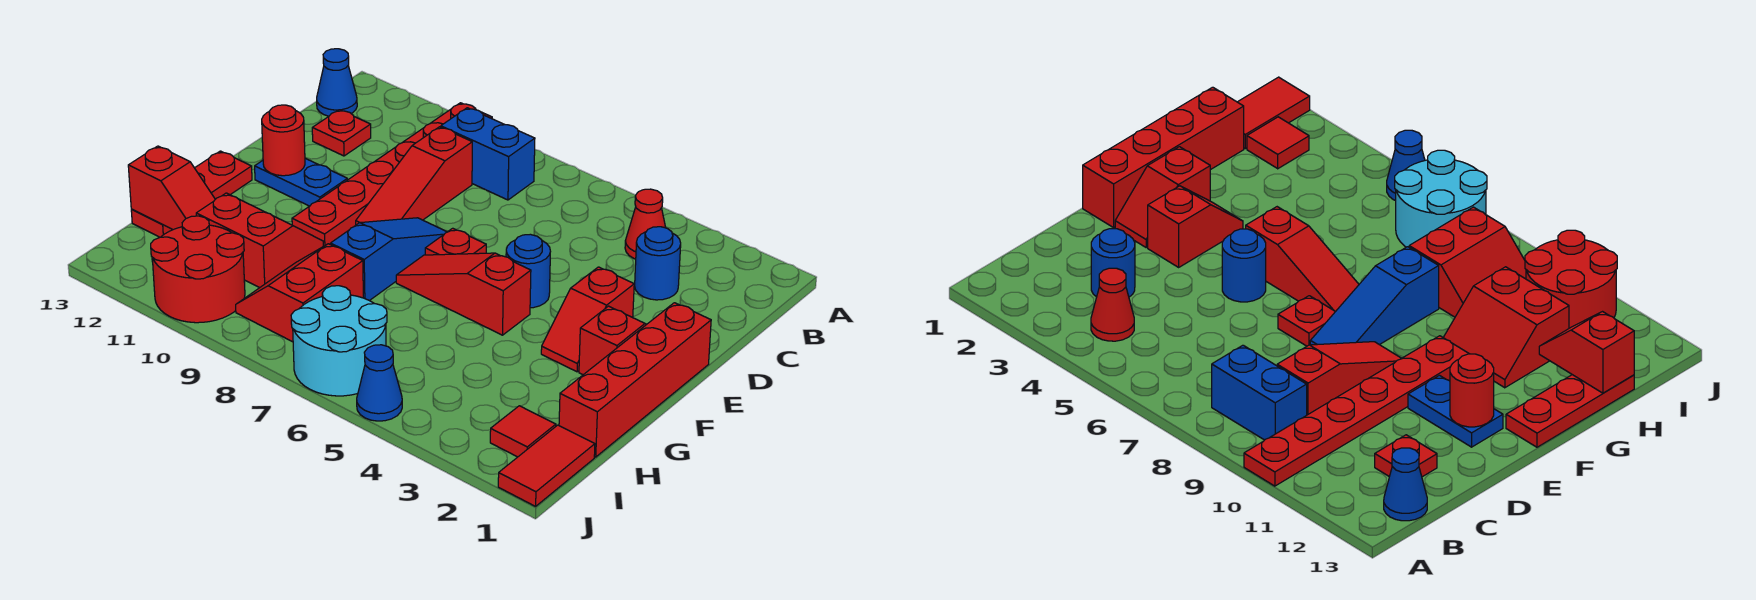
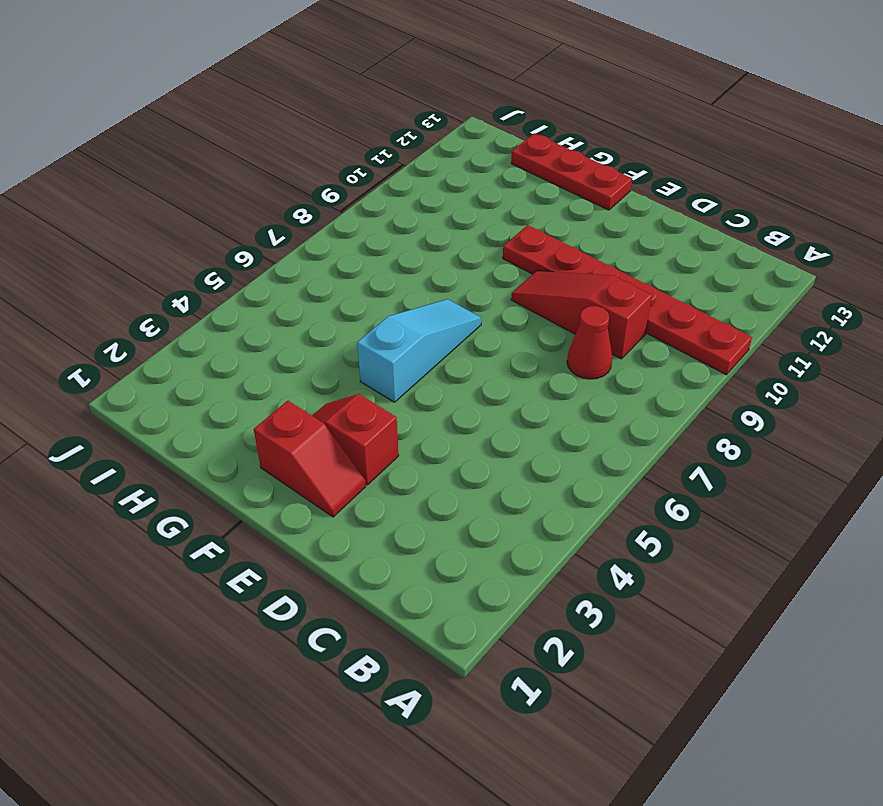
red cone C8 level 1 -> red cone B4 level 1
cyan slope F5:F7 level 1 top 5 -> red slope F5:F7 level 1 top 5
none -> blue brick B8:B9 level 1
none -> blue cone B13 level 1
none -> blue round brick C3 level 1

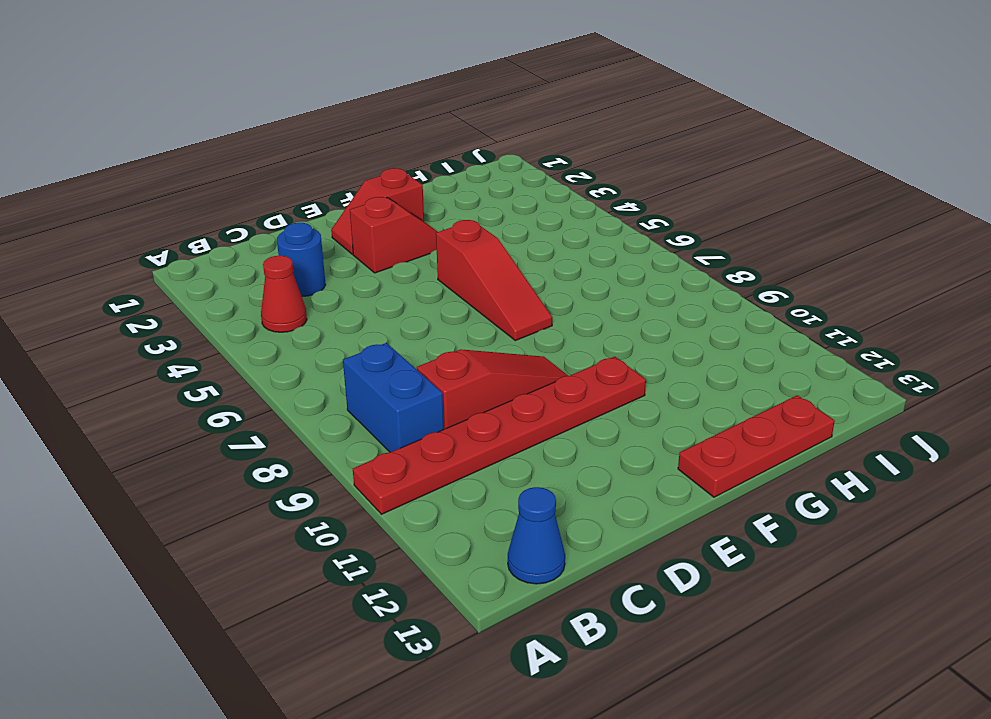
none -> red plate C12 level 1
none -> red brick E1:H1 level 1
none -> blue round brick E5 level 1

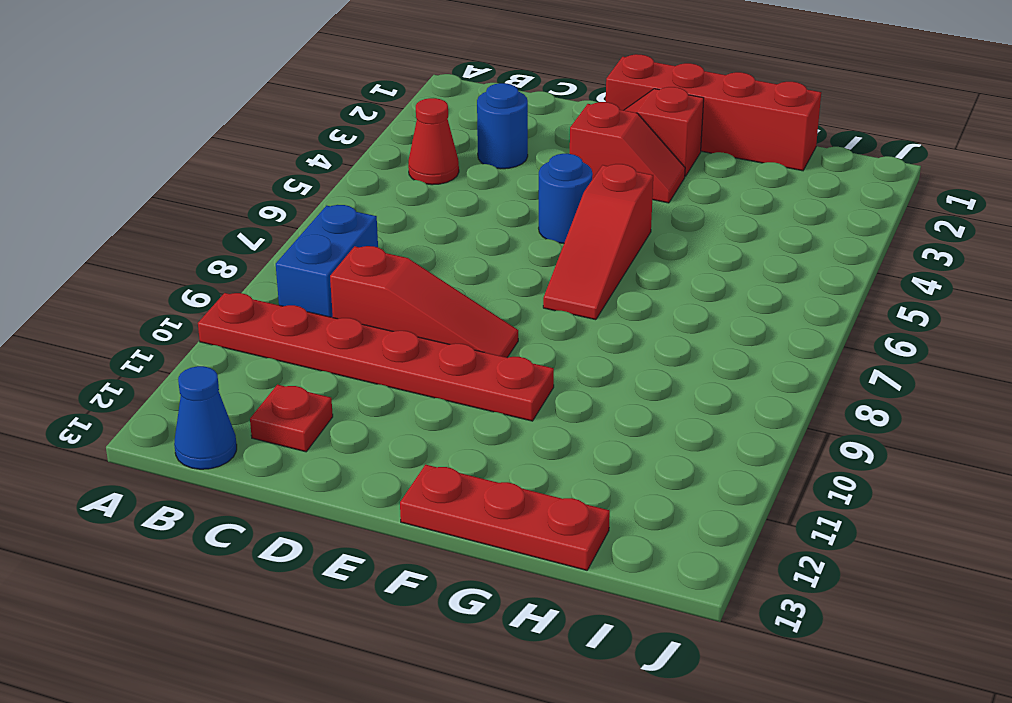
none -> red plate E7 level 1
none -> blue slope E8:G8 level 1 top G
none -> blue plate E11:E12 level 1

